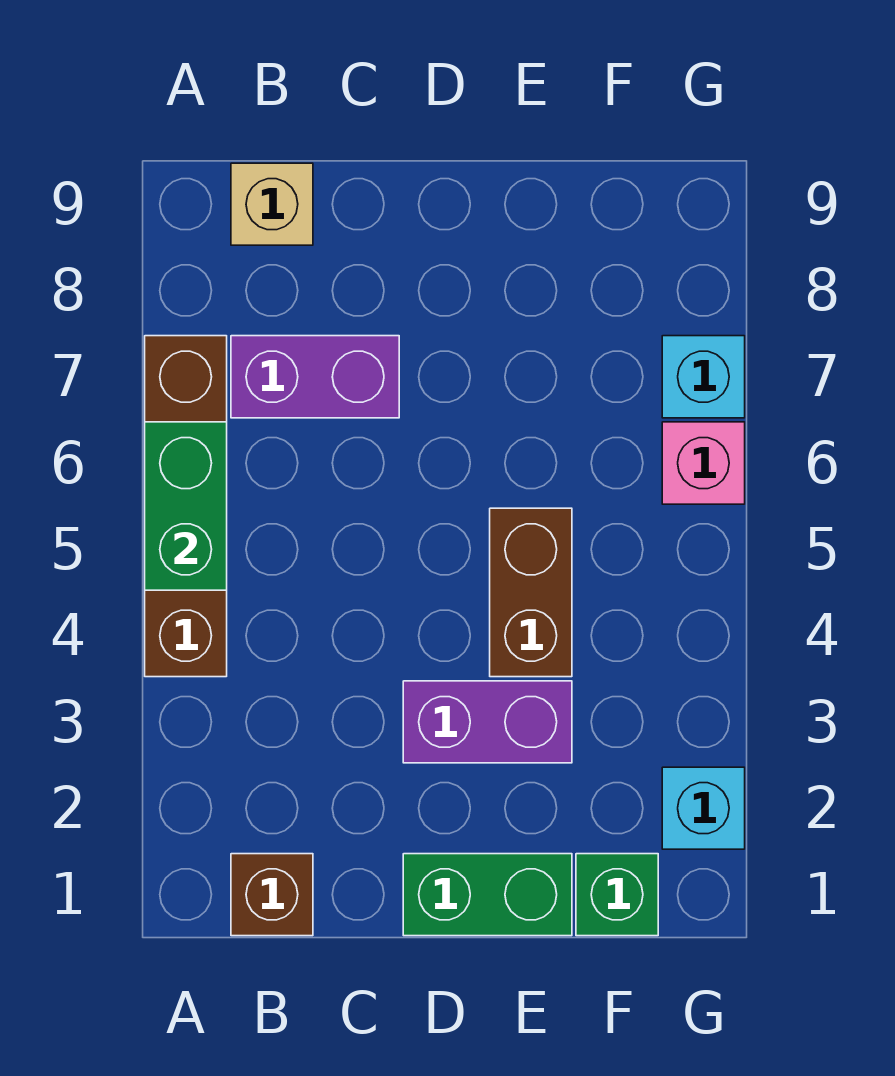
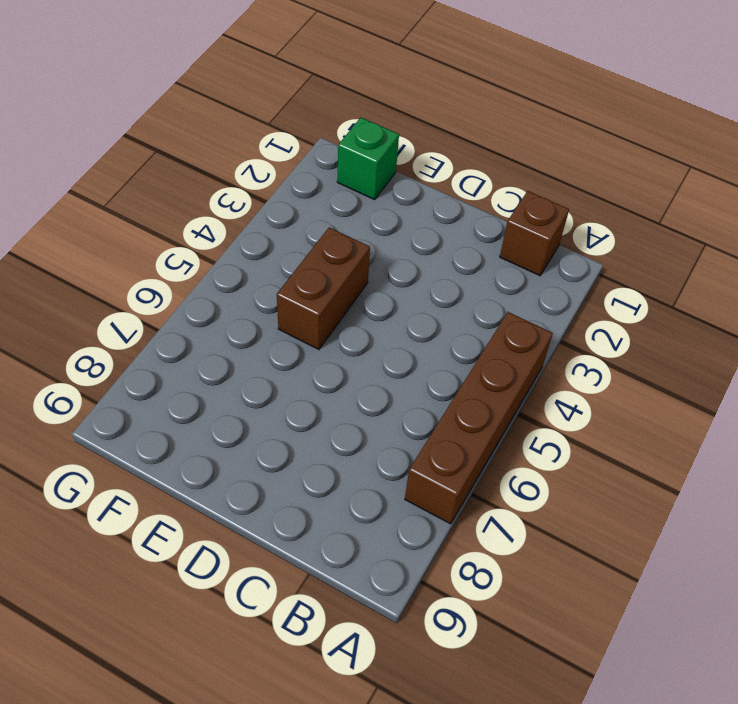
none -> purple brick B7:C7 level 1
none -> tan brick B9 level 1
none -> green brick D1:E1 level 1

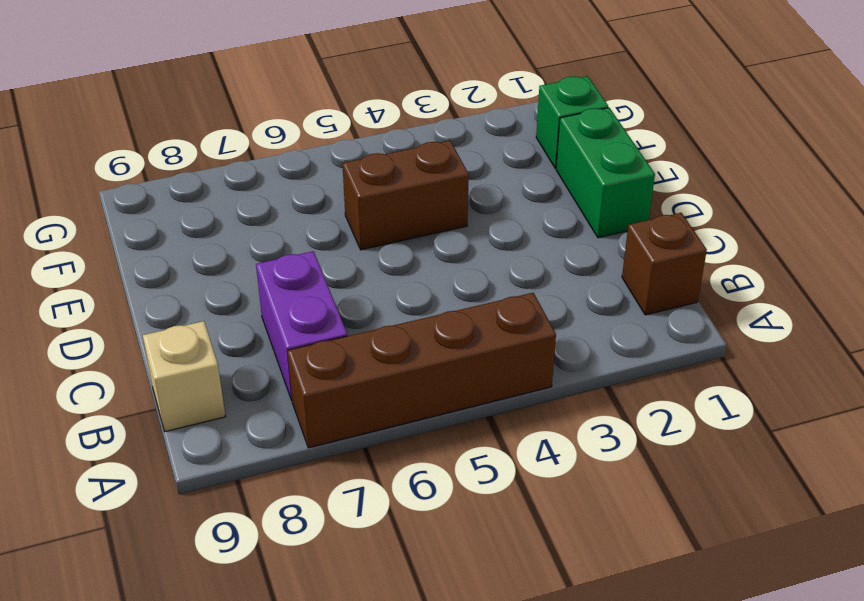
none -> purple brick D3:E3 level 1
none -> cyan brick G2 level 1
none -> pink brick G6 level 1

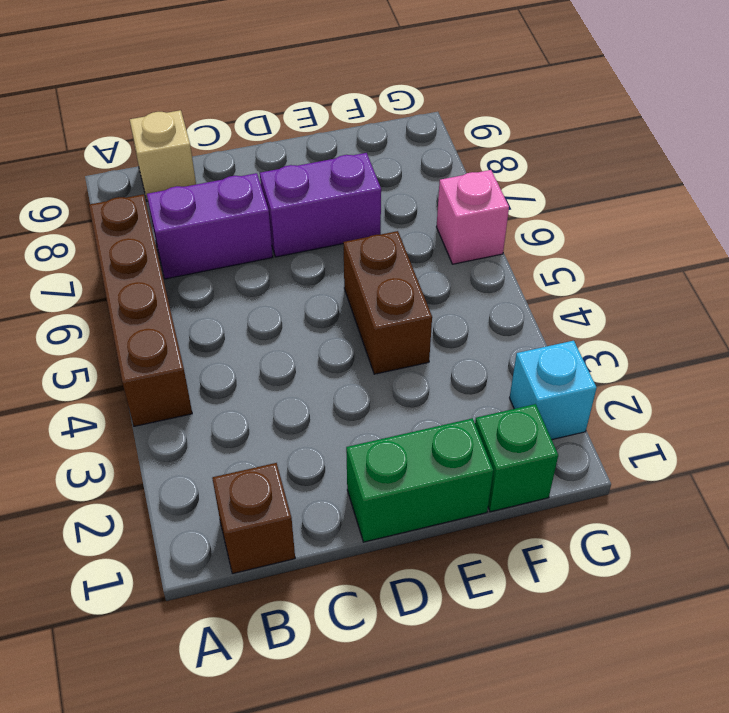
purple brick D7:E7 level 1 -> purple brick D3:E3 level 1
none -> cyan brick G7 level 1
none -> green brick A5:A6 level 2

